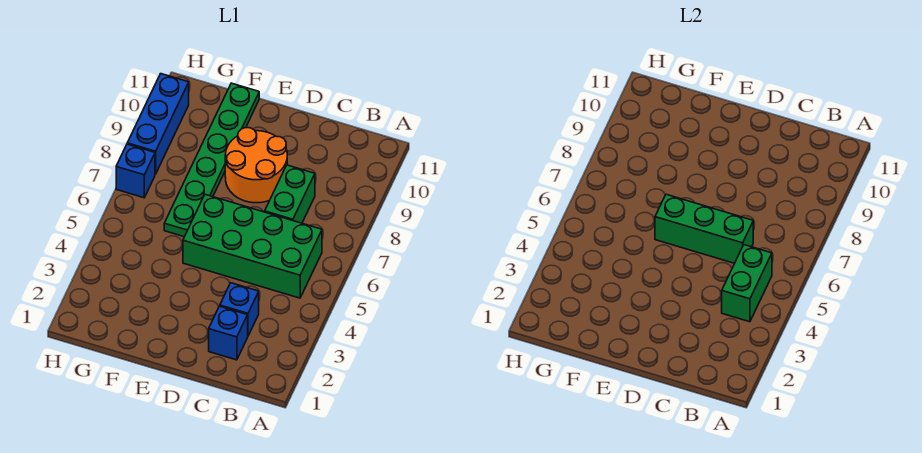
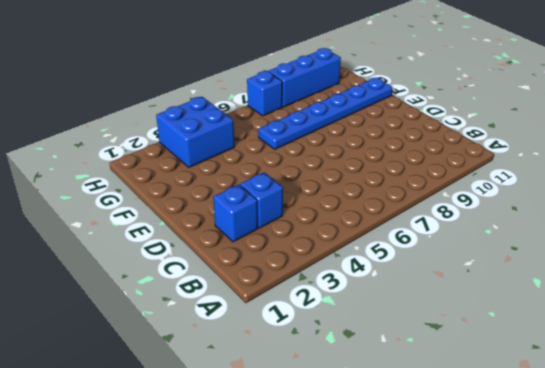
blue plate F6:F11 level 1 -> green plate F6:F11 level 1
blue brick G3:H4 level 1 -> none
none -> green brick B5:E6 level 1
none -> green brick C7:C8 level 1

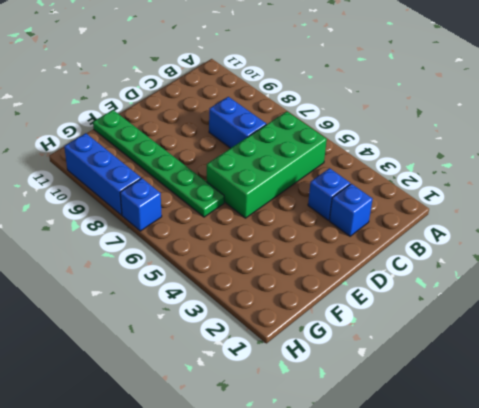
blue brick C7:C8 level 1 -> green brick C7:C8 level 1
none -> orange round brick D8:E9 level 1
none -> green brick B4:B5 level 2

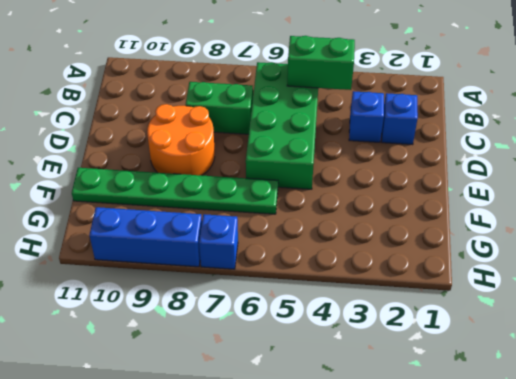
none -> green brick C6:E6 level 2

